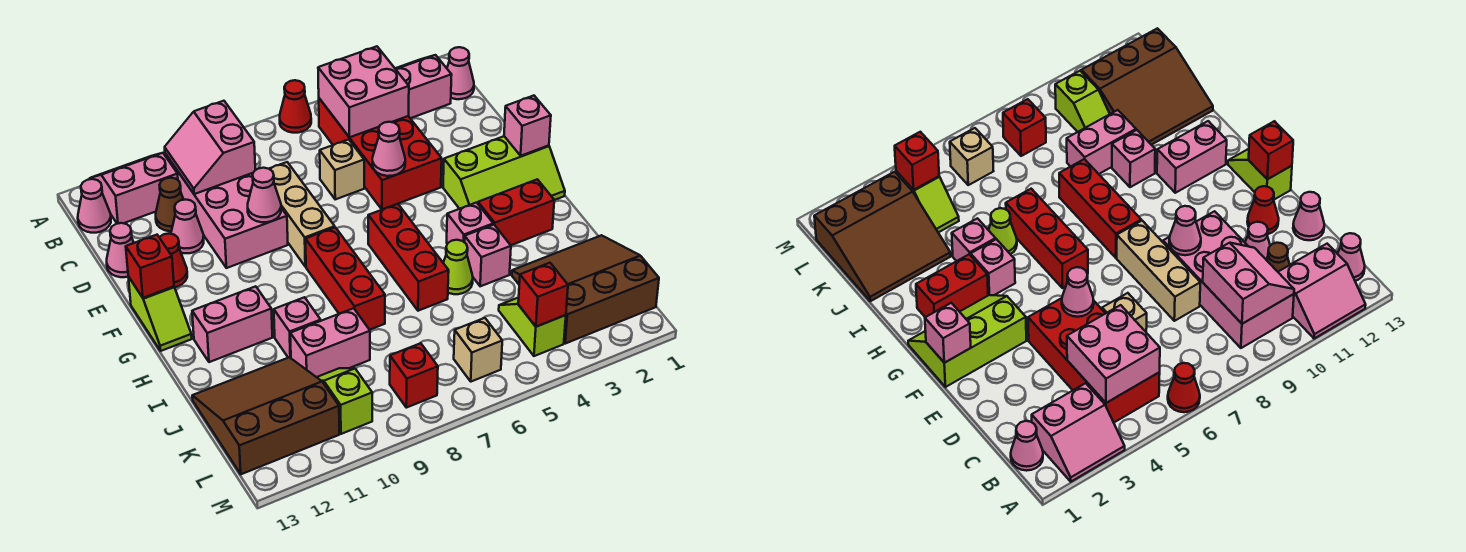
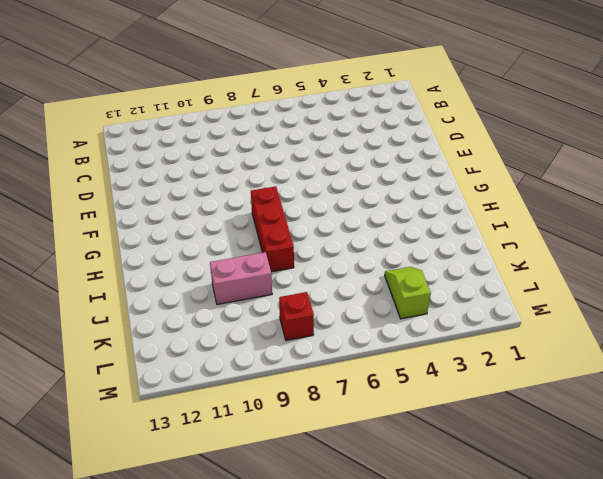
none -> pink slope A2:B3 level 1 top B
none -> red cone A6 level 1
none -> pink slope A11:B12 level 1 top B
none -> pink cone B1 level 1

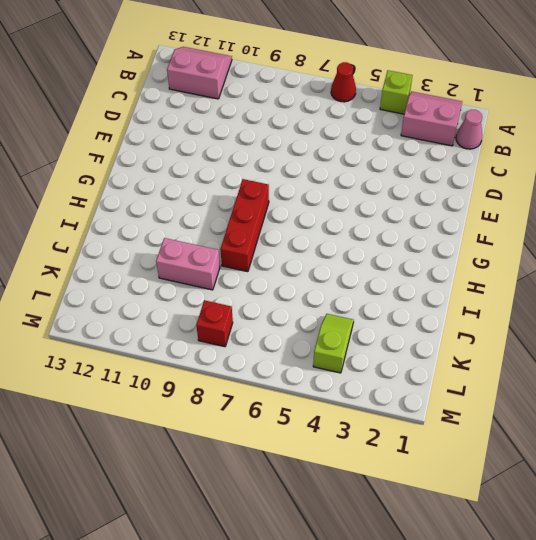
lime brick A4 level 1 -> none
none -> red brick B4:E5 level 1
none -> pink brick B9:E10 level 1
none -> pink cone B13 level 1
none -> brown cone C11 level 1

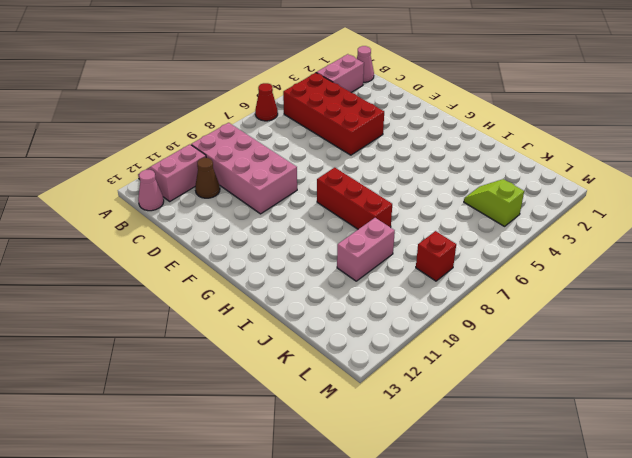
none -> tan brick D6 level 1
none -> tan brick D8:F8 level 1
none -> pink cone D11 level 1
none -> pink cone D13 level 1

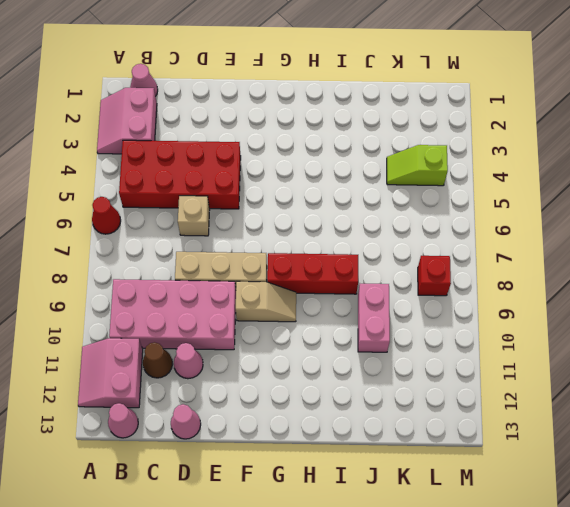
tan slope F9:G9 level 1 top F -> none
none -> red cone E12 level 1
none -> lime slope F1:G3 level 1 top F
none -> lime slope F13:G13 level 1 top F
none -> red brick G6:I6 level 1

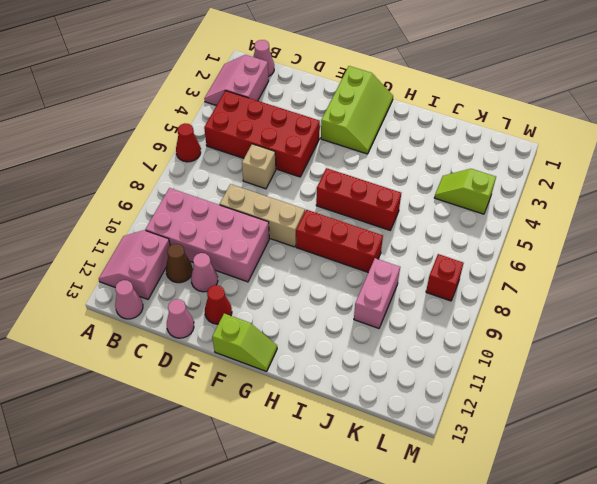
none -> red brick H2:H3 level 1
none -> pink brick H4 level 1
none -> pink brick H11:H12 level 1
none -> pink brick I4 level 1

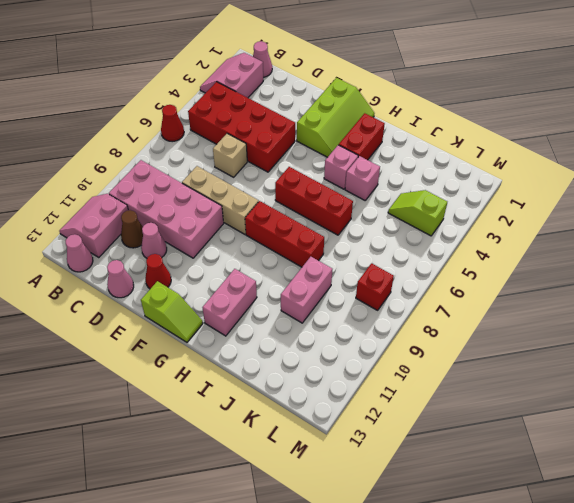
none -> lime cone I5 level 1
none -> pink brick I10 level 1
none -> brown slope J1:L3 level 1 top L
none -> brown slope J11:L13 level 1 top L

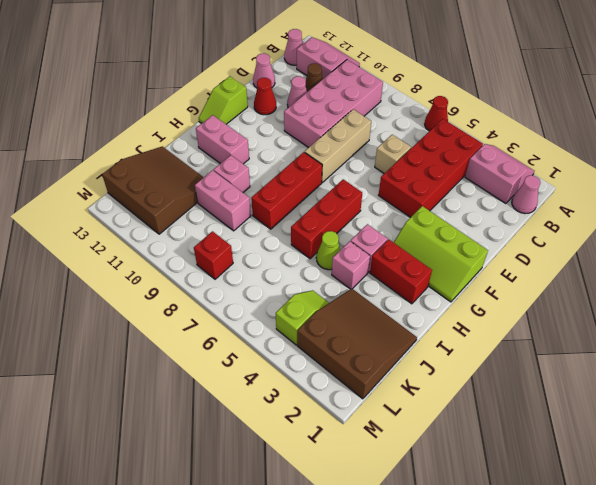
none -> lime slope K10:L10 level 1 top L
none -> tan brick L6 level 1
none -> pink brick B4:C5 level 2
none -> pink slope B9:C10 level 2 top 9

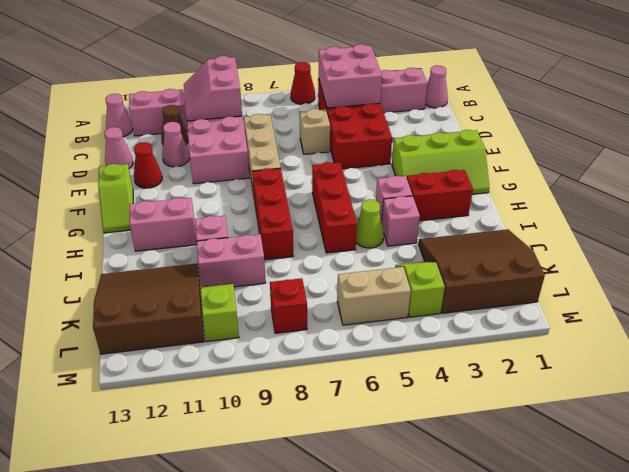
tan brick L5:L6 level 1 -> tan brick L6 level 1
none -> pink cone E5 level 2
none -> pink cone E9 level 2
none -> pink brick F1 level 2
none -> red brick F13 level 2

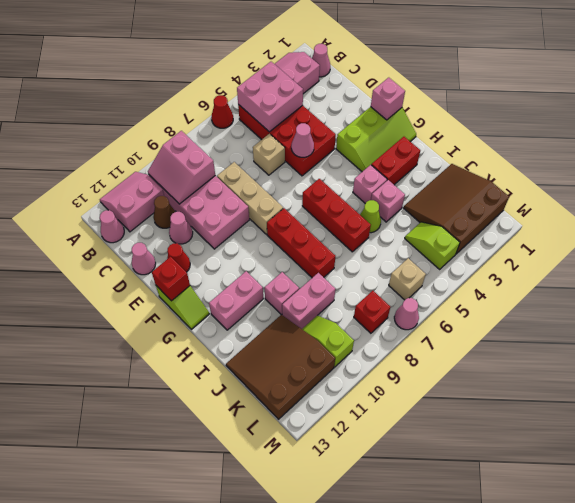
pink cone M7 level 1 -> pink cone E9 level 2
none -> red brick L4 level 2

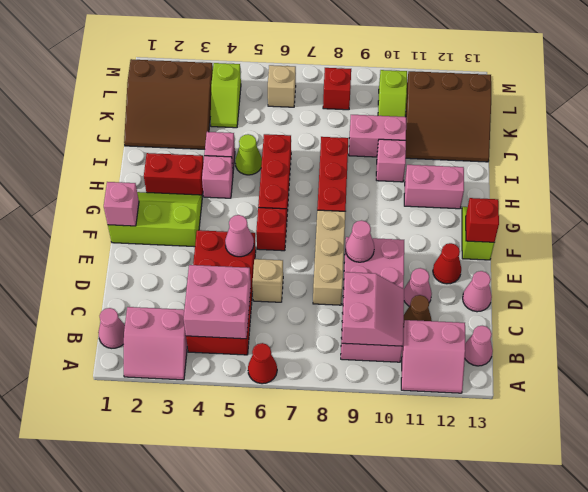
red brick F6 level 1 -> red brick L4 level 2

